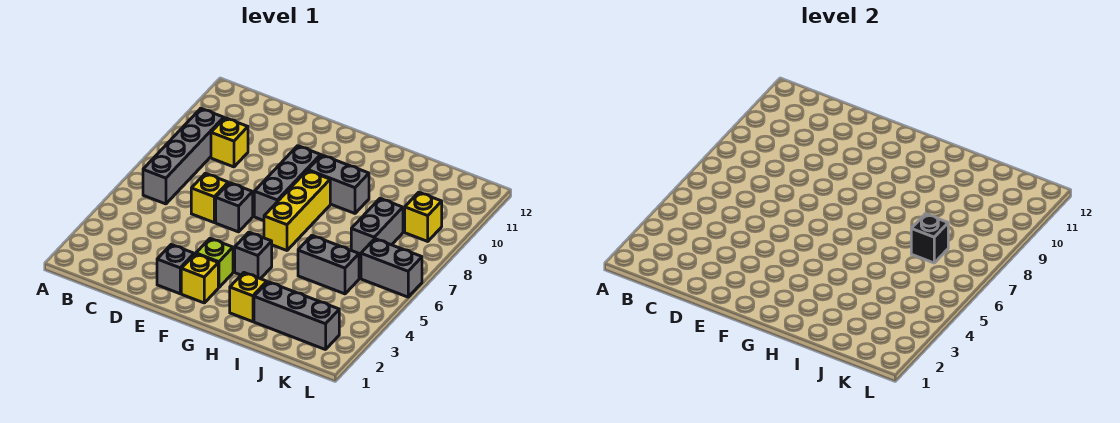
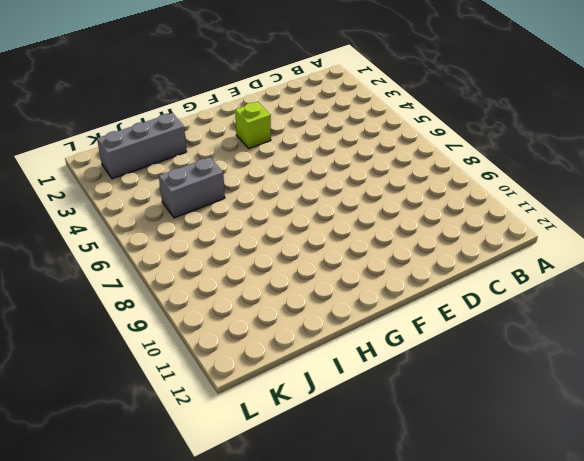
none -> grey brick B6:B9 level 1
none -> yellow brick C9 level 1
none -> yellow brick D6 level 1

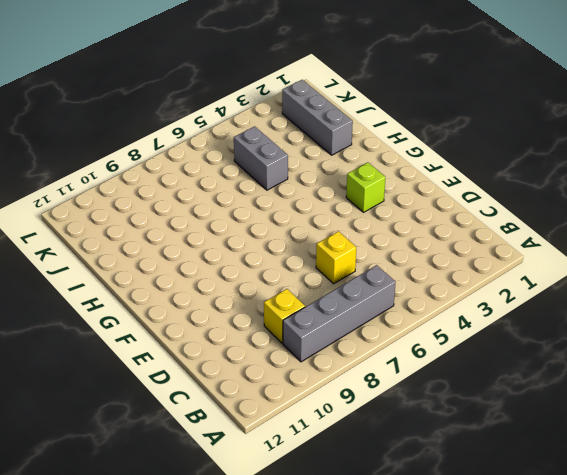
none -> grey brick E2 level 1
none -> grey brick E6 level 1
none -> yellow brick F2 level 1

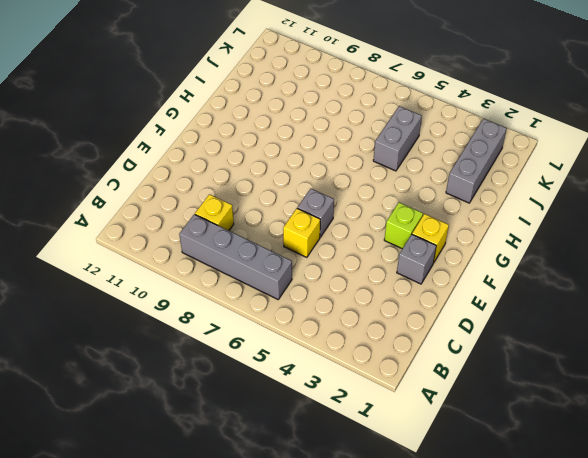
none -> grey brick F7:F9 level 1
none -> grey brick G4 level 1
none -> yellow brick G6:G8 level 1

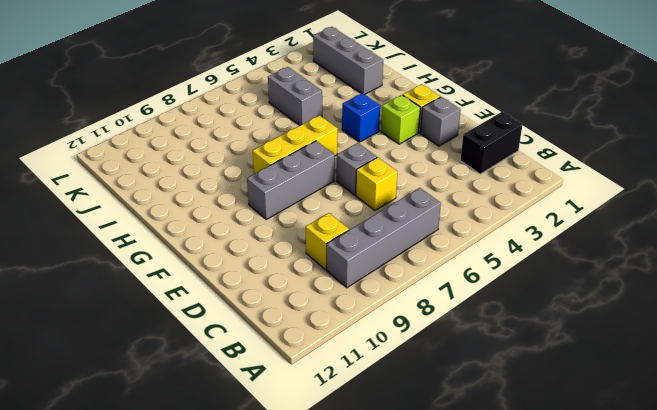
black brick C1:C2 level 1 -> none
blue brick G4 level 1 -> grey brick G4 level 1
none -> grey brick G9:H9 level 1
none -> yellow brick H2 level 1
none -> grey brick J7:J8 level 1

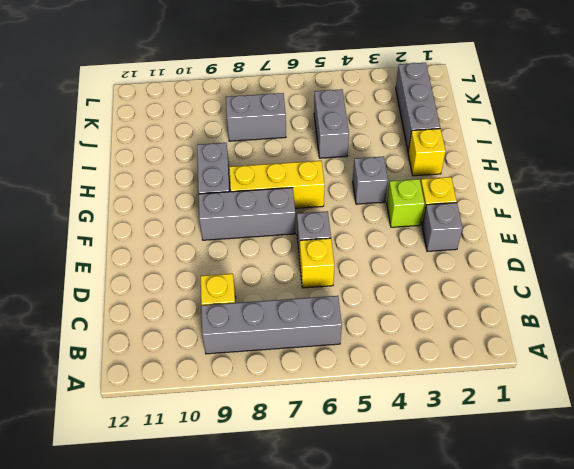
none -> grey brick K6:L6 level 1
none -> yellow brick K9 level 1
none -> black brick J7 level 2

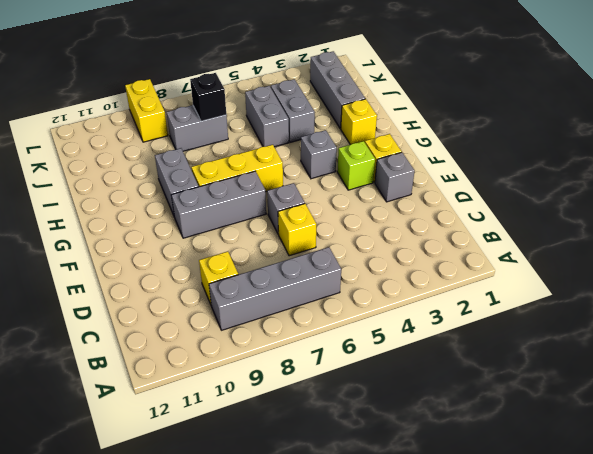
grey brick I4:J4 level 1 -> grey brick K6:L6 level 1
yellow brick K9:L9 level 1 -> yellow brick K9 level 1

